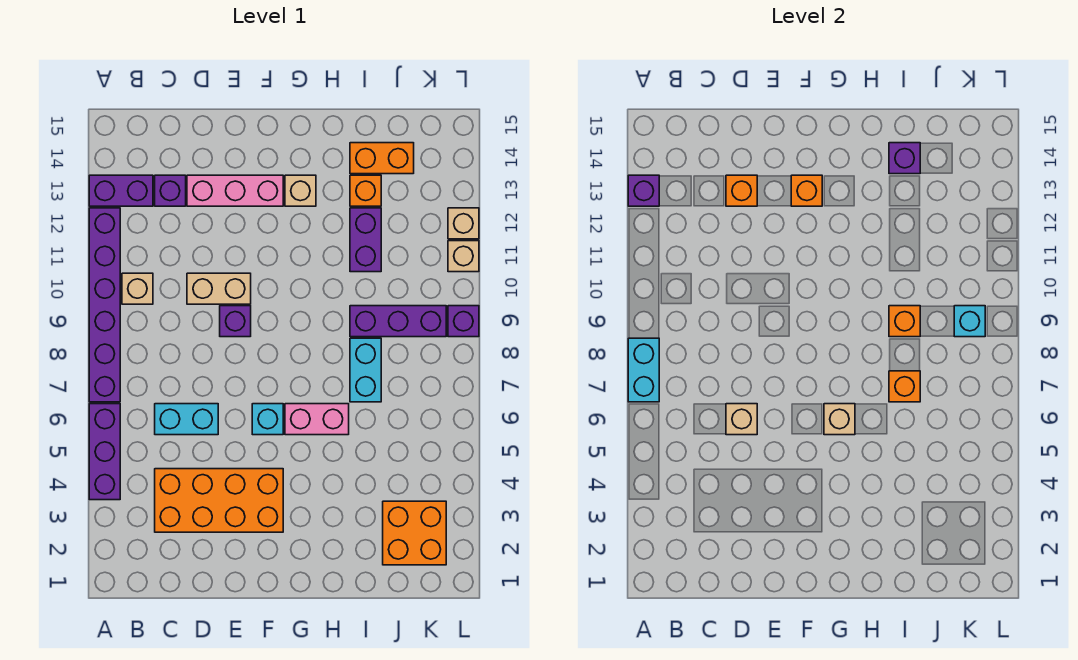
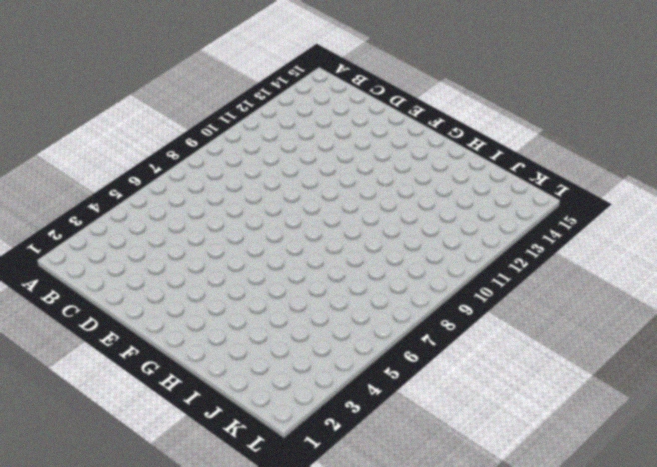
none -> purple brick A4:A6 level 1
none -> purple brick A7:A12 level 1
none -> purple brick A13:B13 level 1
none -> tan brick B10 level 1

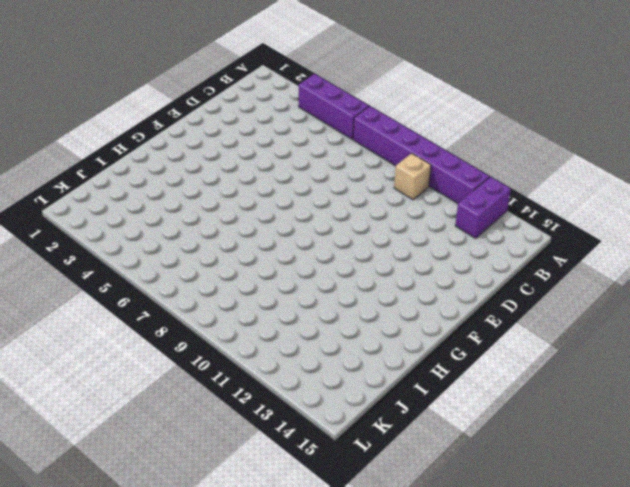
none -> orange brick C3:F4 level 1
none -> cyan brick C6:D6 level 1
none -> purple brick C13 level 1
none -> tan brick D10:E10 level 1

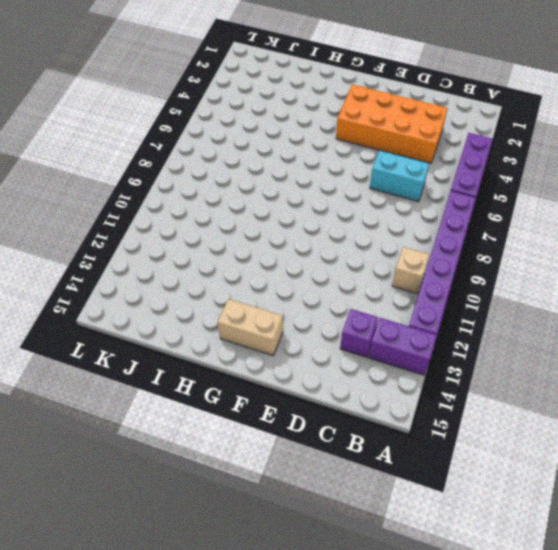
tan brick F14:G14 level 1 -> tan brick D10:E10 level 1
none -> pink brick D13:F13 level 1
none -> purple brick E9 level 1
none -> cyan brick F6 level 1
none -> pink brick G6:H6 level 1

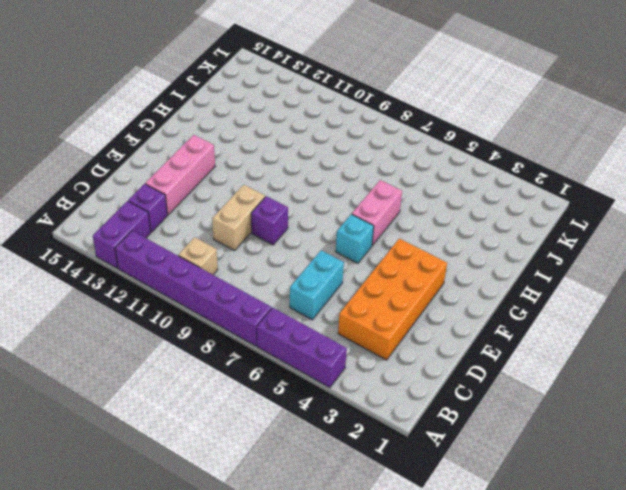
none -> tan brick G13 level 1
none -> cyan brick I7:I8 level 1
none -> purple brick I9:K9 level 1
none -> purple brick I11:I12 level 1

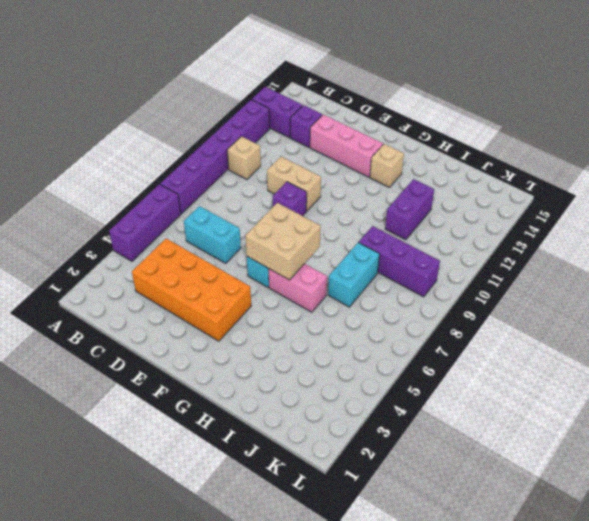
tan brick F6:G7 level 2 -> tan brick G6 level 2
none -> orange brick I13 level 1
none -> orange brick I14:J14 level 1
none -> orange brick J2:K3 level 1
none -> purple brick L9 level 1

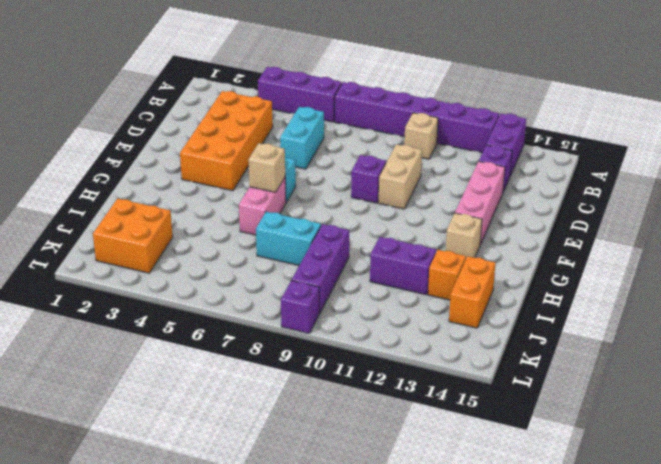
none -> tan brick L11 level 1
none -> tan brick L12 level 1
none -> cyan brick A7:A8 level 2
none -> purple brick A13 level 2

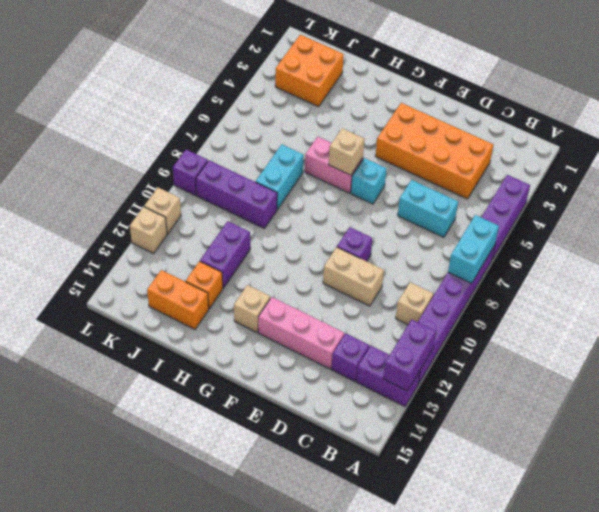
purple brick A12:A13 level 2 -> purple brick A13 level 2
none -> tan brick D6 level 2
none -> orange brick D13 level 2
none -> orange brick F13 level 2
none -> orange brick I7 level 2

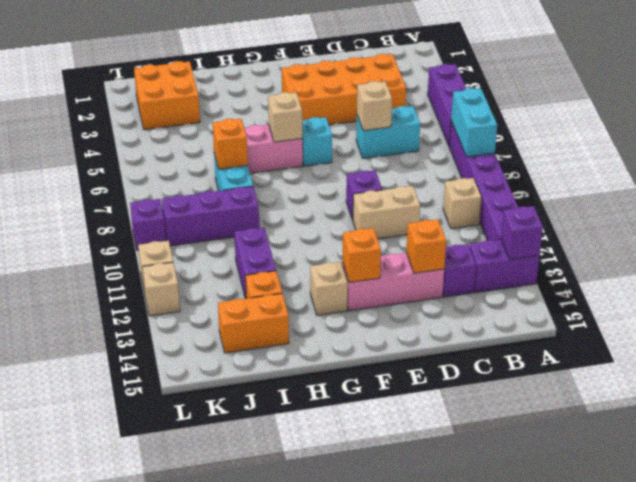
none -> orange brick I9 level 2
none -> purple brick I14 level 2
none -> cyan brick K9 level 2

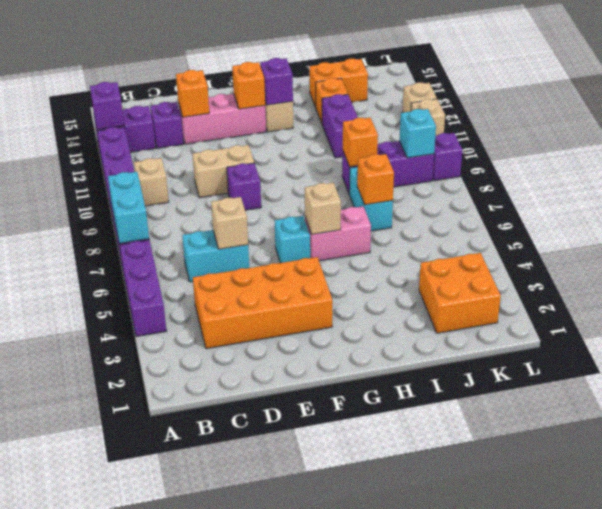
purple brick G13 level 2 -> purple brick I14 level 2

